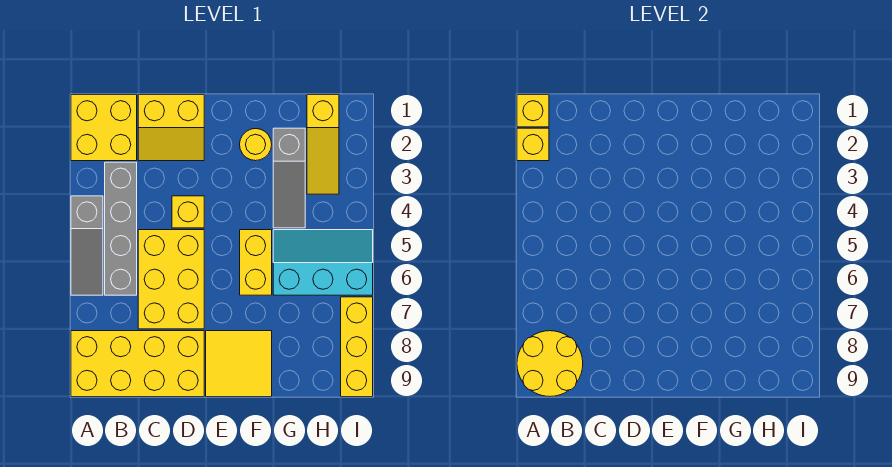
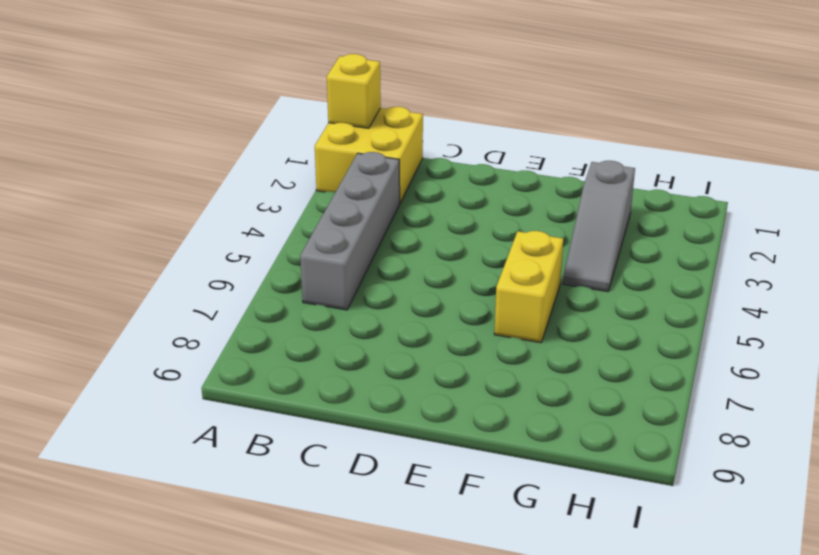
none -> grey slope A4:A6 level 1 top 4
none -> yellow brick A8:D9 level 1
none -> yellow slope C1:D2 level 1 top 1

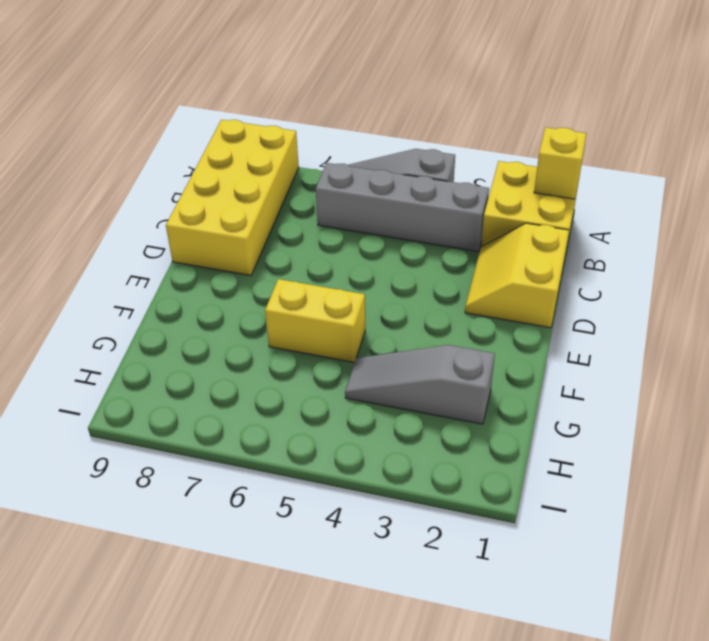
none -> yellow brick C5:D7 level 1
none -> yellow brick D4 level 1
none -> yellow tile E8:F9 level 1

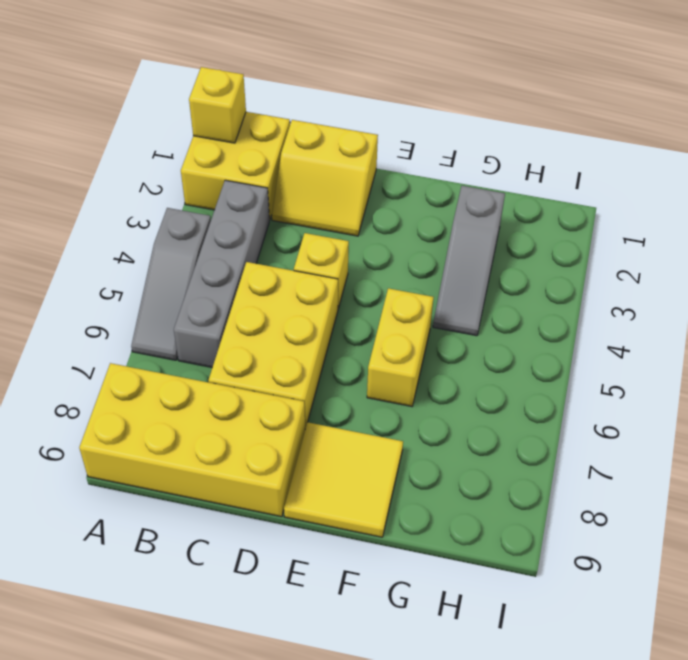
none -> yellow round brick F2 level 1
none -> cyan slope G5:I6 level 1 top 6
none -> yellow slope H1:H3 level 1 top 1

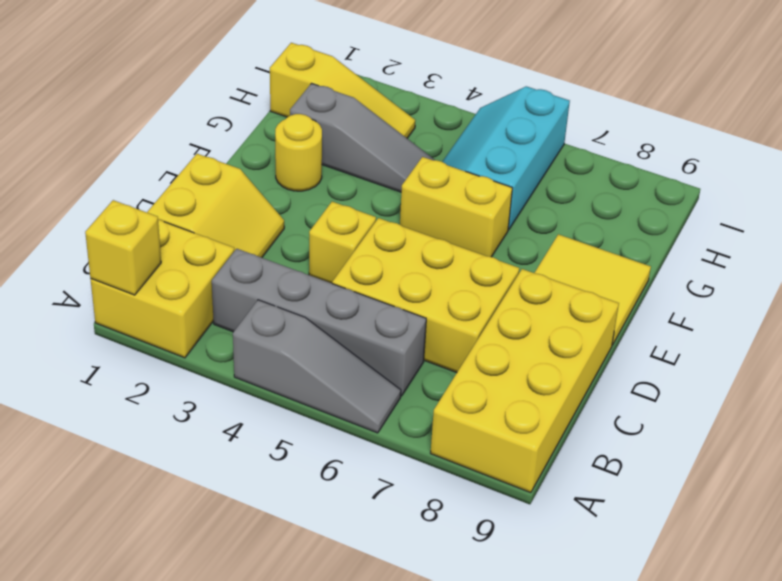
none -> yellow brick I7:I9 level 1
none -> yellow brick A2 level 2
none -> yellow round brick A8:B9 level 2

